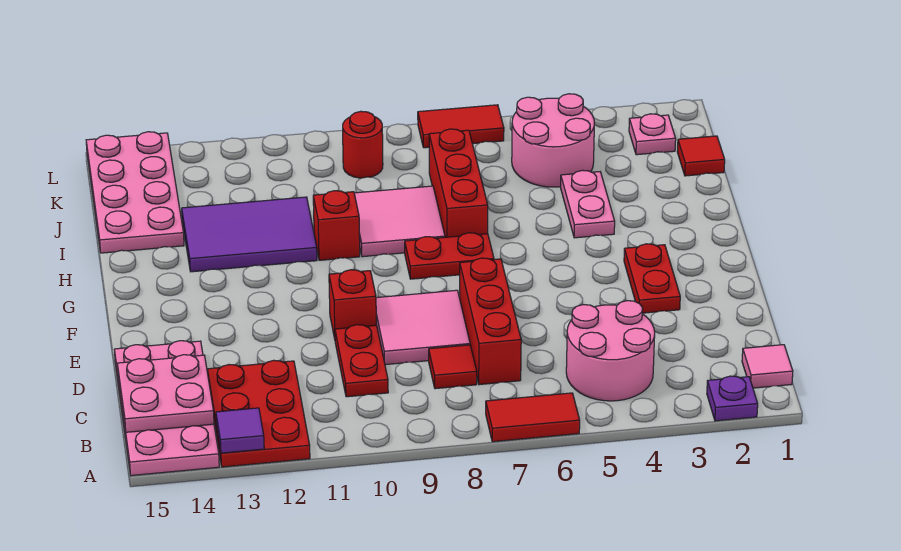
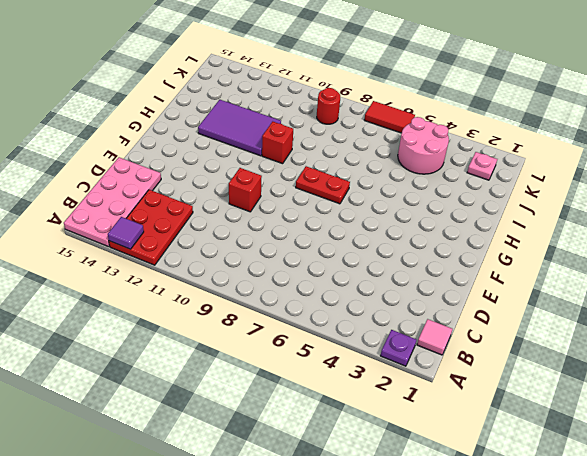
none -> red tile A6:A7 level 1
none -> pink round brick B4:C5 level 1
none -> red brick C7:E7 level 1

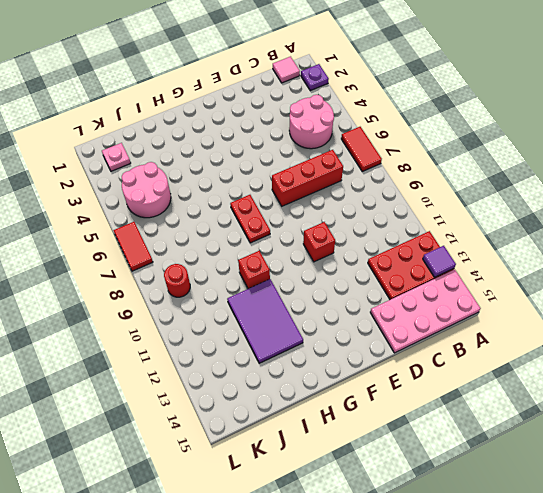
none -> red tile C8 level 1
none -> red plate C10:D10 level 1
none -> pink tile D8:E9 level 1

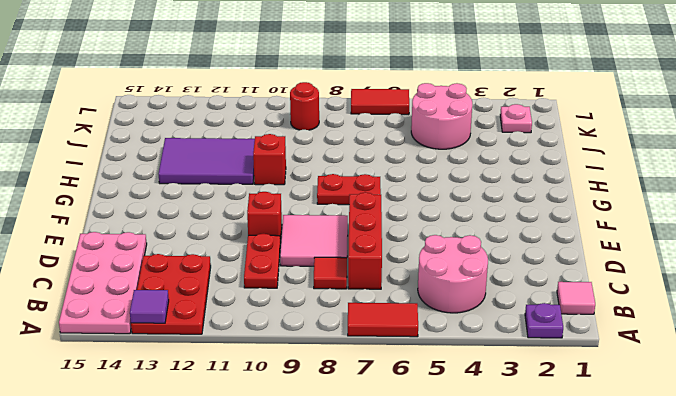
none -> red plate E3:F3 level 1
none -> pink plate H4:I4 level 1
none -> red brick H7:J7 level 1

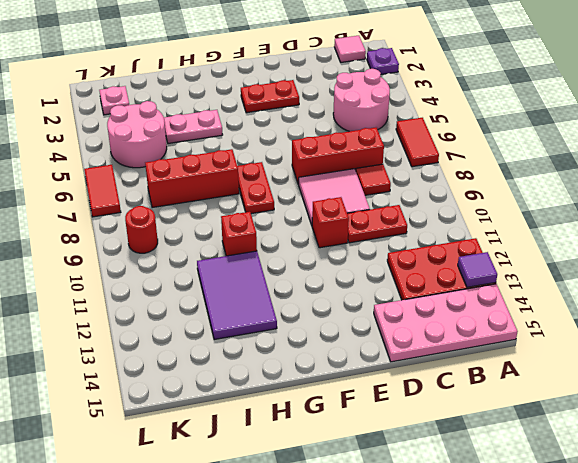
none -> pink tile H8:I9 level 1
none -> pink plate I14:L15 level 1
none -> red tile J1 level 1

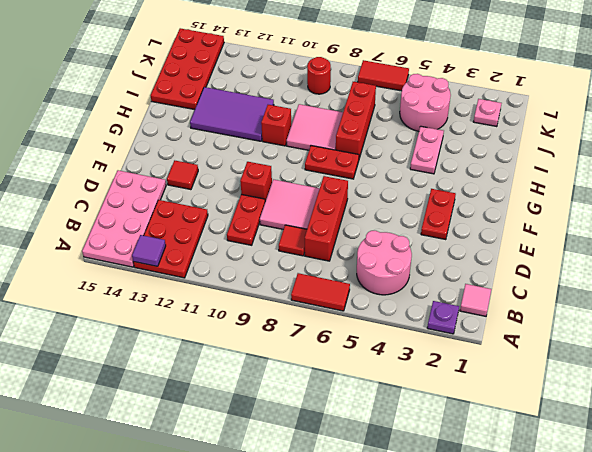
red tile E13 level 1 -> red tile J1 level 1
red plate I14:L15 level 1 -> pink plate I14:L15 level 1
none -> pink plate B14:C15 level 2

